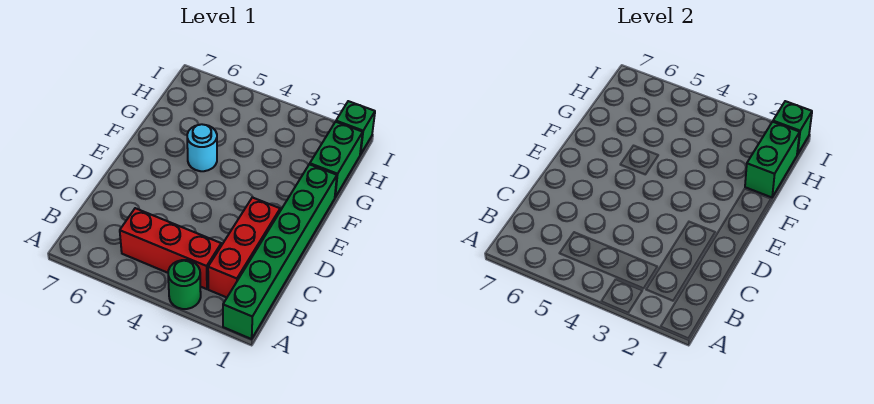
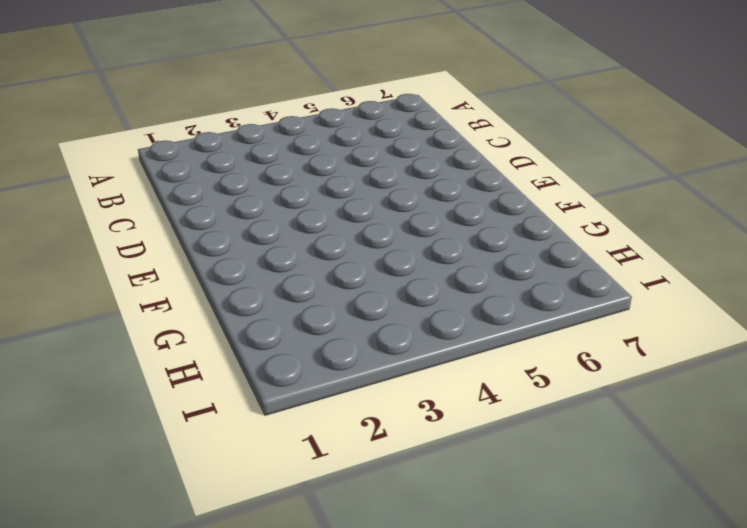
none -> green brick A1:F1 level 1
none -> green round brick A3 level 1

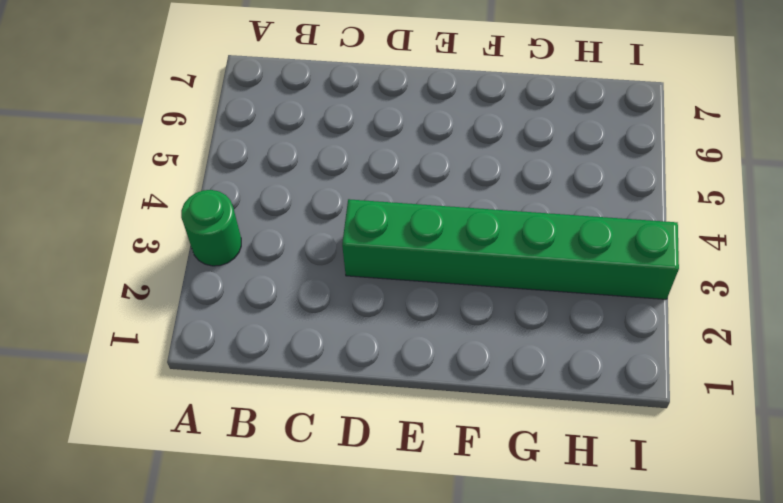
green brick D3:I3 level 1 -> green brick A1:F1 level 1
none -> red brick B2:D2 level 1
none -> red brick B3:B5 level 1

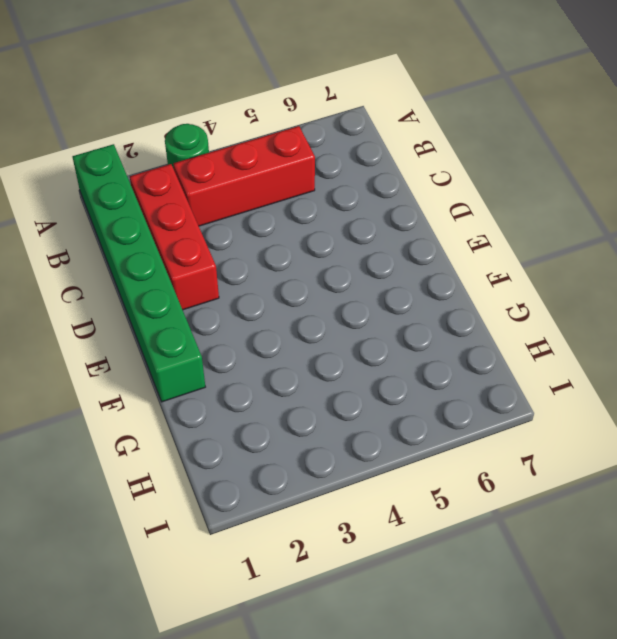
none -> cyan round brick F5 level 1
none -> green brick G1:H1 level 1

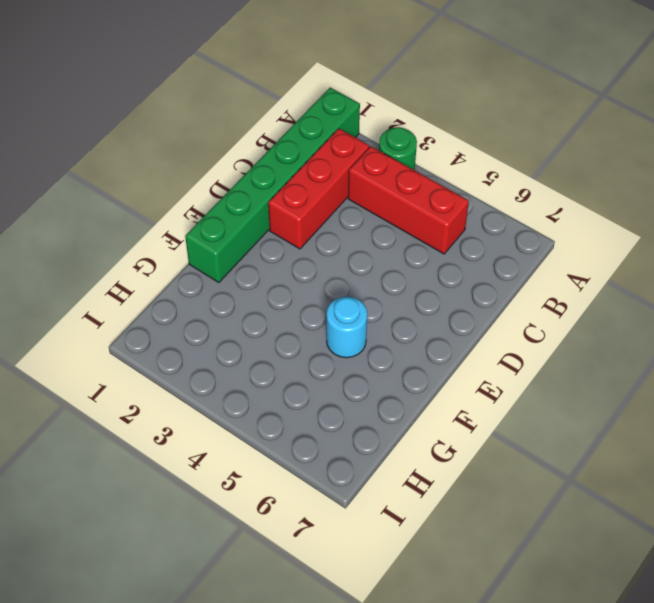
none -> green brick G1:H1 level 1
none -> green brick I1 level 1

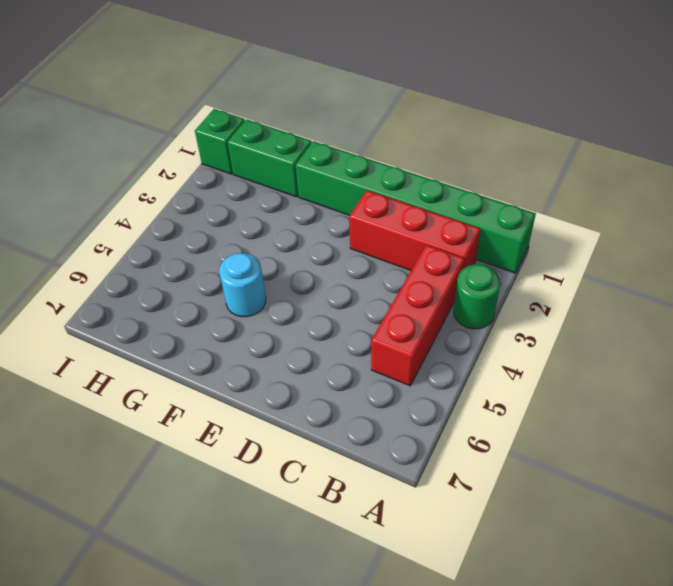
none -> green brick G1:H1 level 2
none -> green brick I1 level 2

